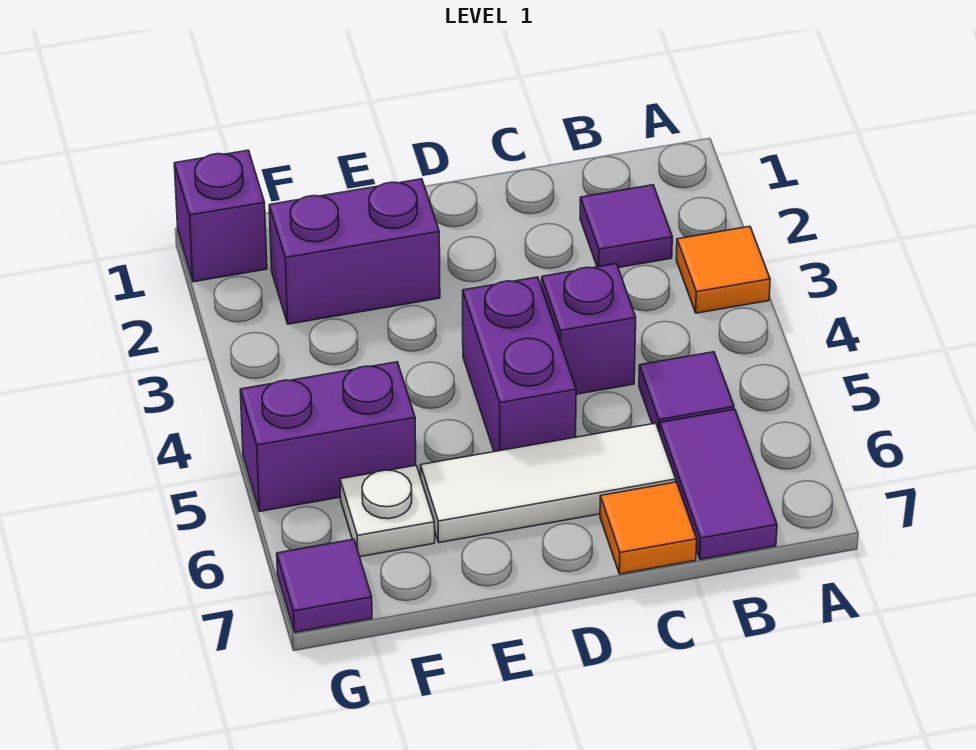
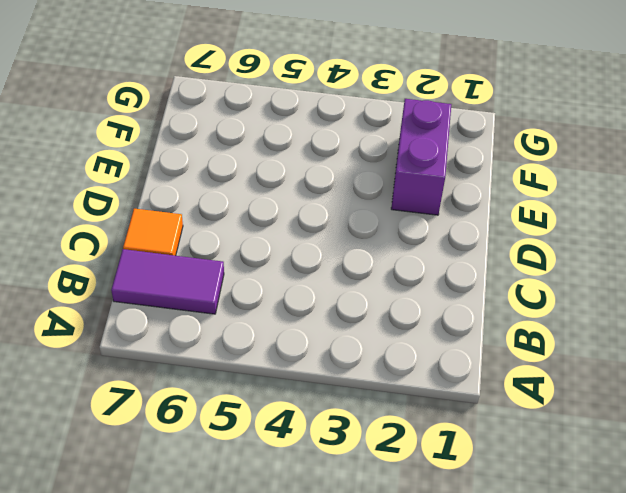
none -> orange tile A3 level 1
none -> purple tile B2 level 1
none -> purple tile B5 level 1

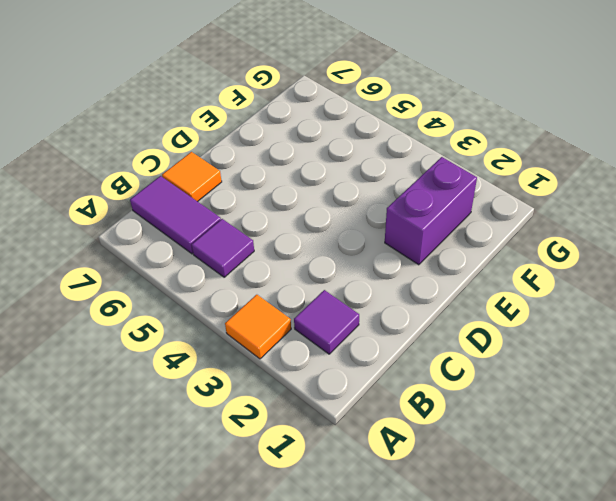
none -> purple brick C4 level 1
none -> white tile C6:E6 level 1
none -> purple brick D4:D5 level 1

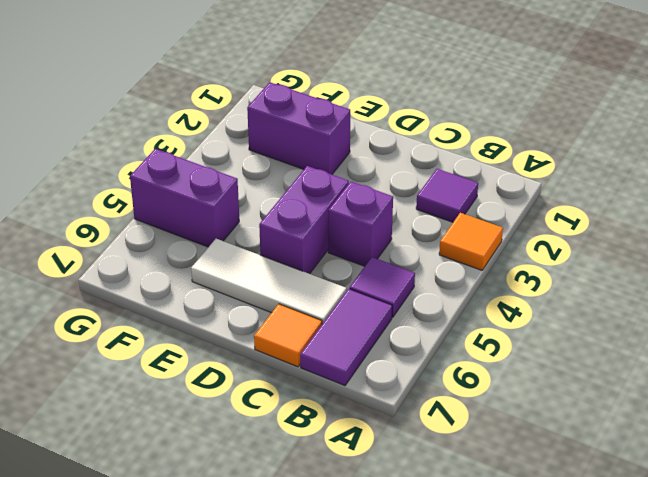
none -> white plate F6 level 1
none -> purple brick G1 level 1
none -> purple tile G7 level 1

